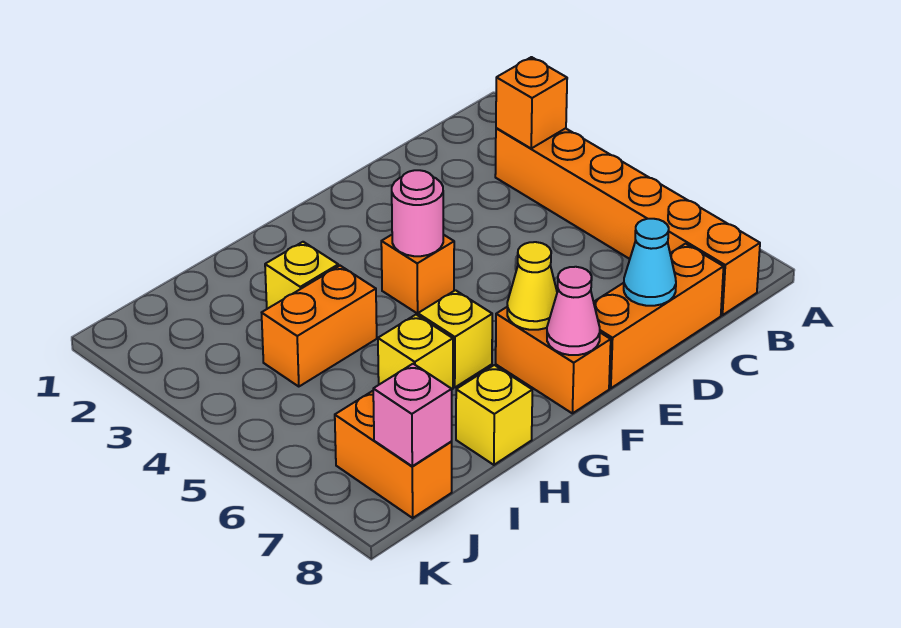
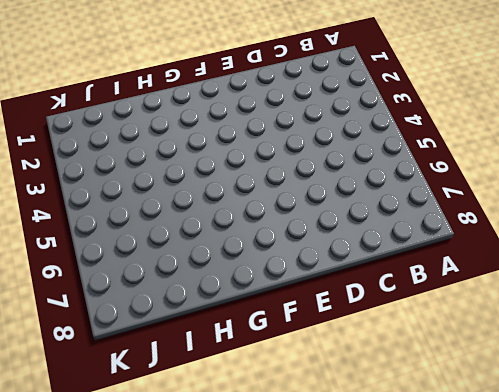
none -> orange brick B3:B8 level 1
none -> orange brick C8:E8 level 1
none -> orange brick F4 level 1

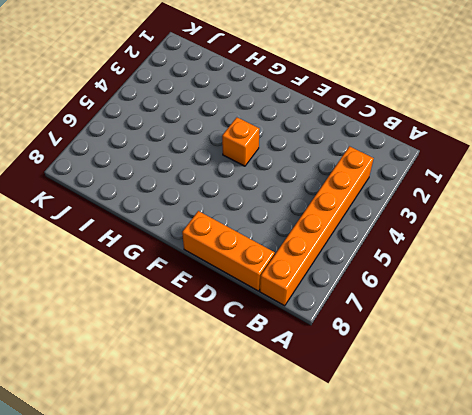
none -> orange brick F7:F8 level 1
none -> yellow brick G6 level 1
none -> yellow brick H3 level 1

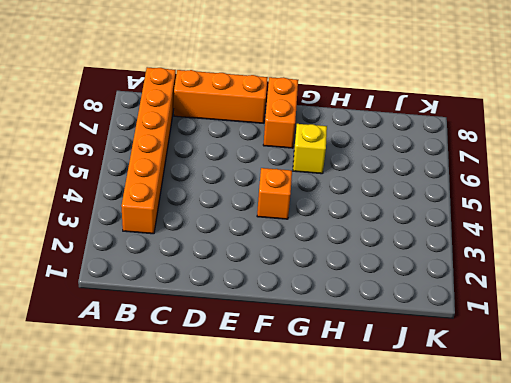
none -> yellow brick H3 level 1
none -> orange brick H4:I4 level 1
none -> yellow brick H6 level 1

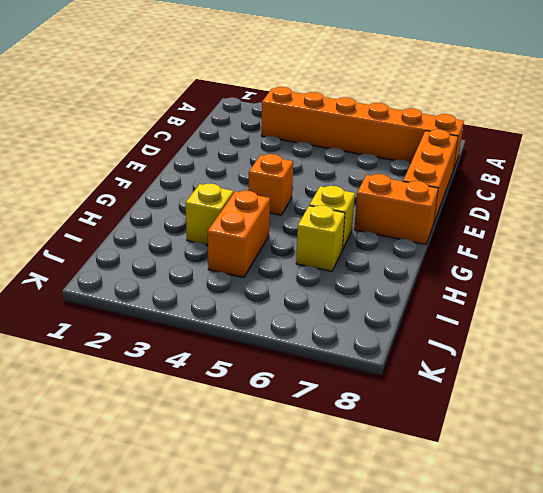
none -> yellow brick H8 level 1
none -> orange brick J7:J8 level 1
none -> orange brick B3 level 2

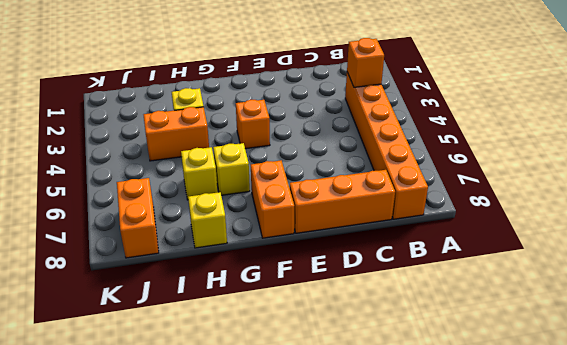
none -> cyan cone D8 level 2
none -> pink round brick F4 level 2
none -> yellow cone F7 level 2

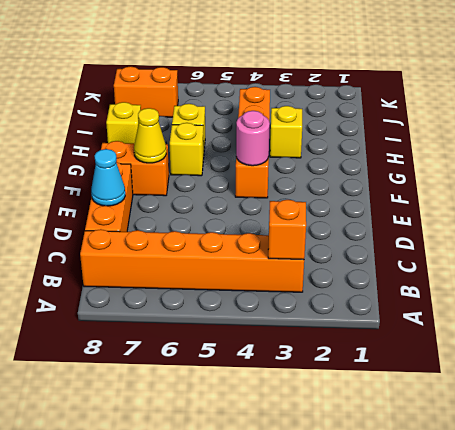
none -> pink cone F8 level 2
none -> pink brick J8 level 2

